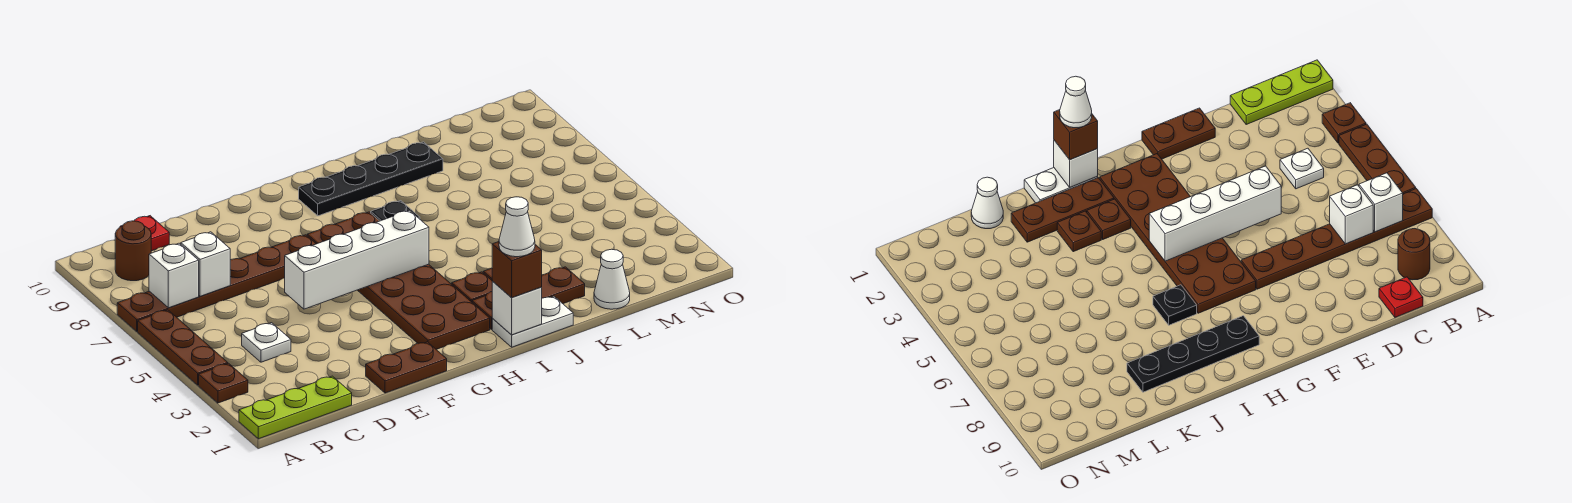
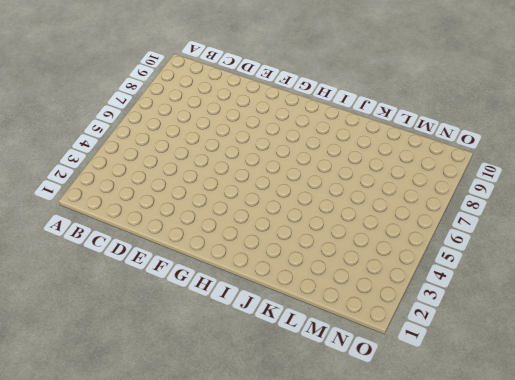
none -> lime plate A1:C1 level 1
none -> brown plate A3 level 1
none -> brown plate A4:A6 level 1

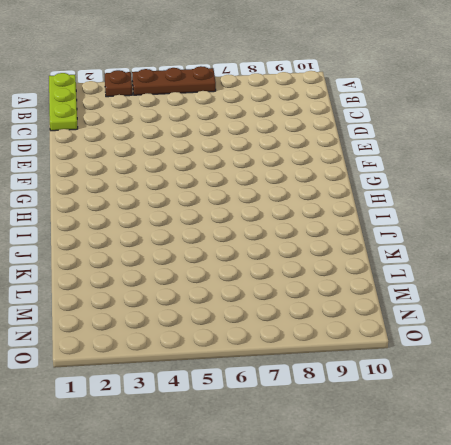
none -> brown plate A7:F7 level 1
none -> brown round brick B9 level 1
none -> white plate C4 level 1

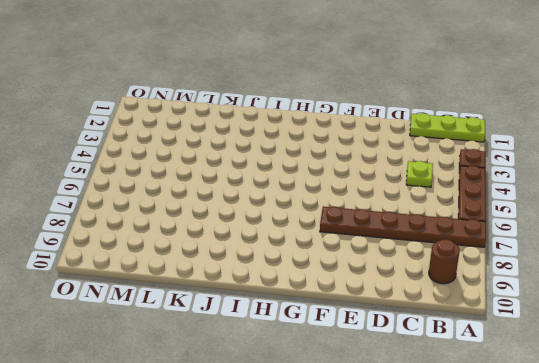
lime plate C4 level 1 -> white plate C4 level 1
none -> red plate C10 level 1
none -> brown plate E1:F1 level 1
none -> brown plate G2:H7 level 1

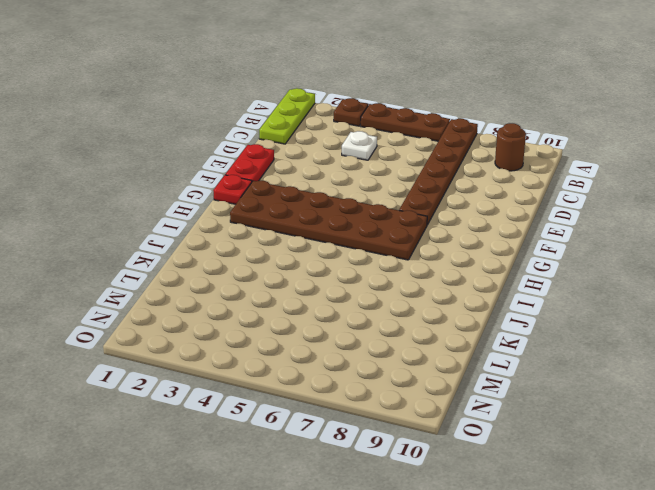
red plate E1:F1 level 1 -> brown plate E1:F1 level 1
red plate G1 level 1 -> red plate C10 level 1
none -> black plate H9:K9 level 1
none -> white plate I1:J1 level 1
none -> brown plate I2:K2 level 1

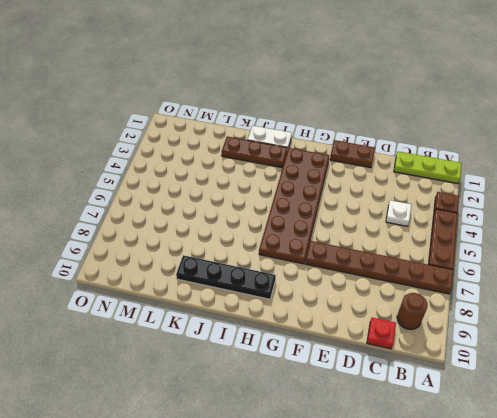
none -> brown plate I3 level 1
none -> black plate I7 level 1
none -> brown plate J3 level 1

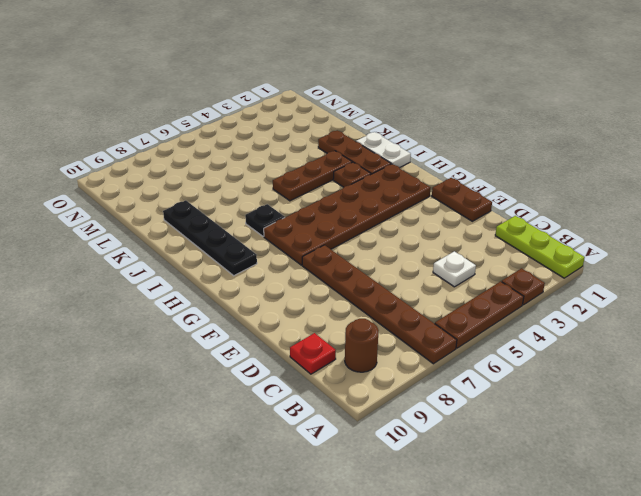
brown plate J3:J5 level 1 -> brown plate J3 level 1
none -> white cone L1 level 1
none -> white brick B7 level 2
none -> white brick C7 level 2

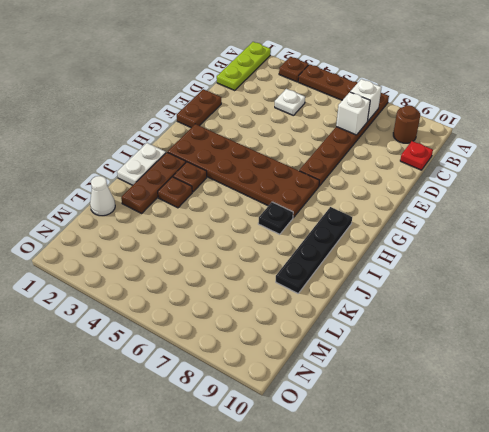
none -> white brick E5:H5 level 2
none -> white brick I1 level 2
none -> brown brick I1 level 3

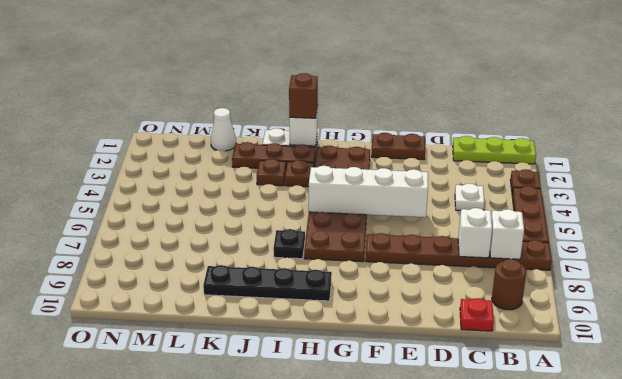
none -> white cone I1 level 4

